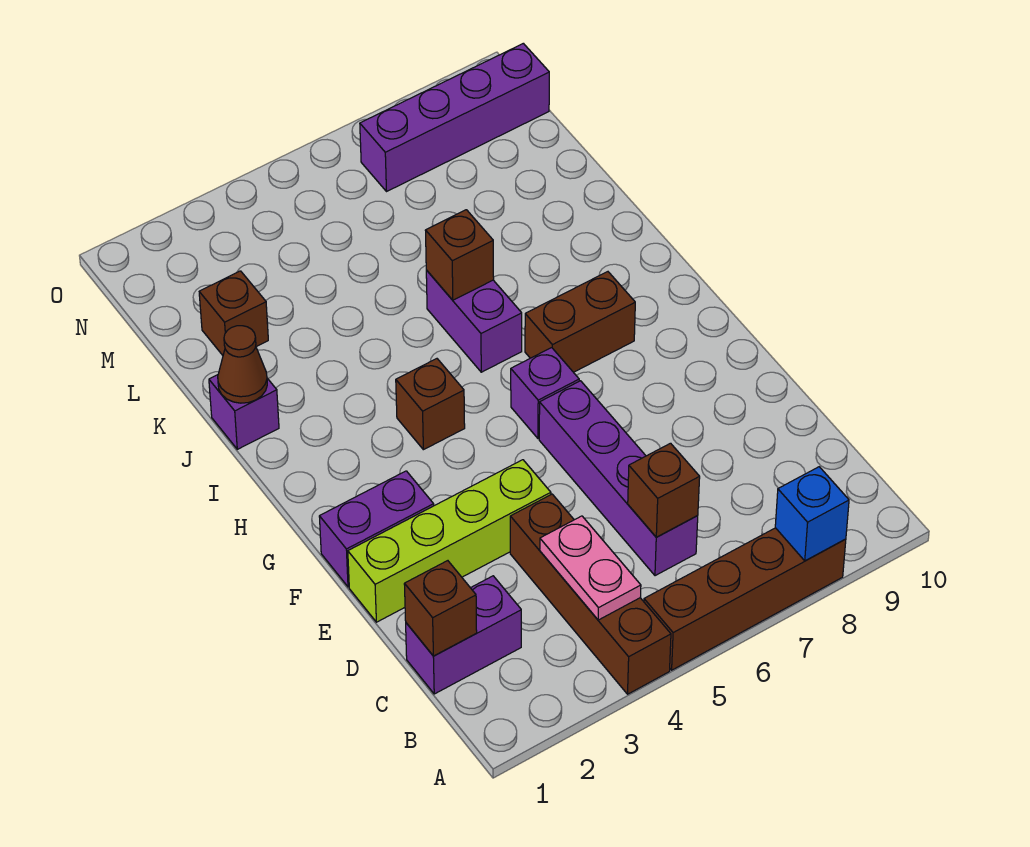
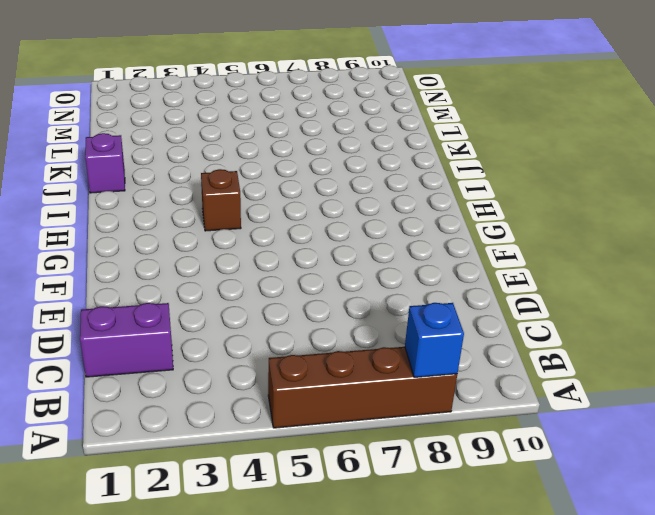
none -> brown brick A4:D4 level 1
none -> purple brick C6:F6 level 1
none -> lime brick E1:E4 level 1

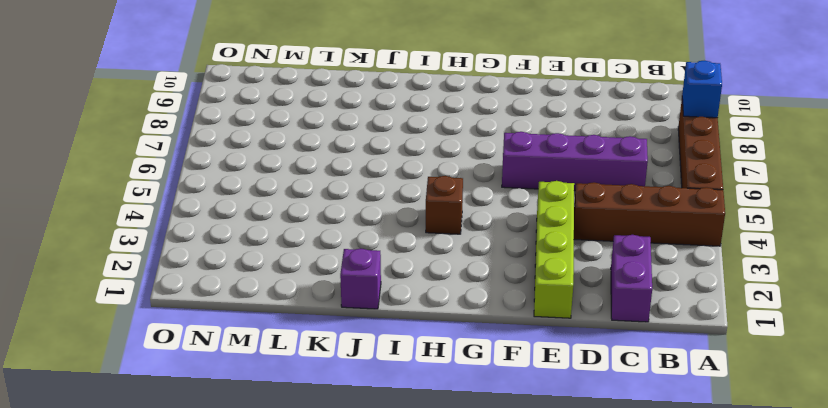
none -> purple brick F1:F2 level 1
none -> purple brick G6 level 1
none -> brown brick H7:H8 level 1

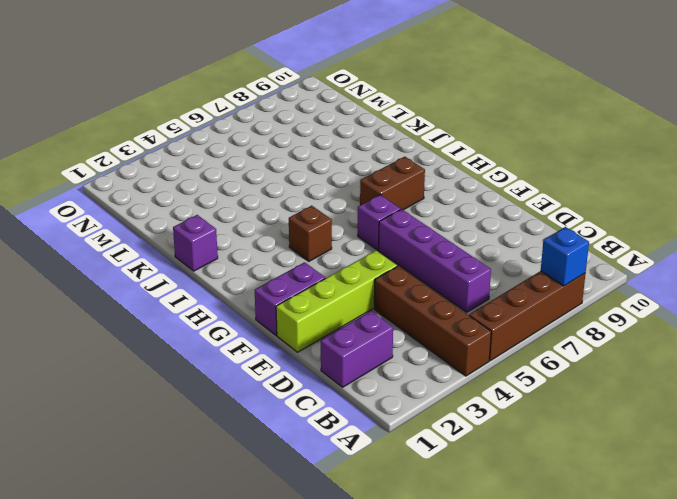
none -> purple brick I6:J6 level 1
none -> brown brick L2 level 1
none -> purple brick N7:N10 level 1

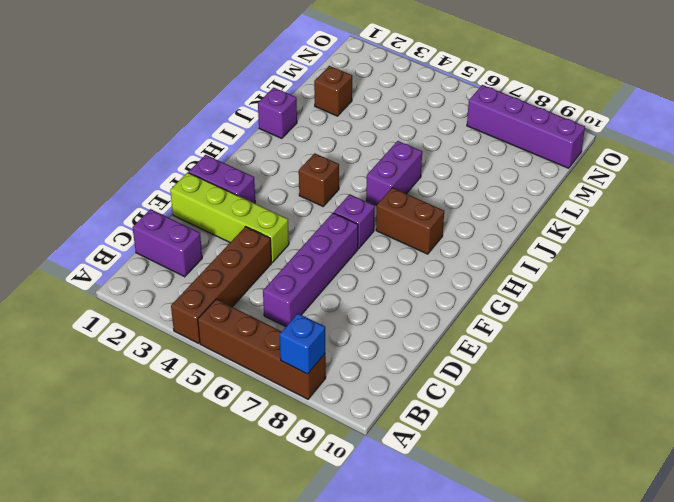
none -> pink plate B4:C4 level 2
none -> brown brick C1 level 2
none -> brown brick C6 level 2

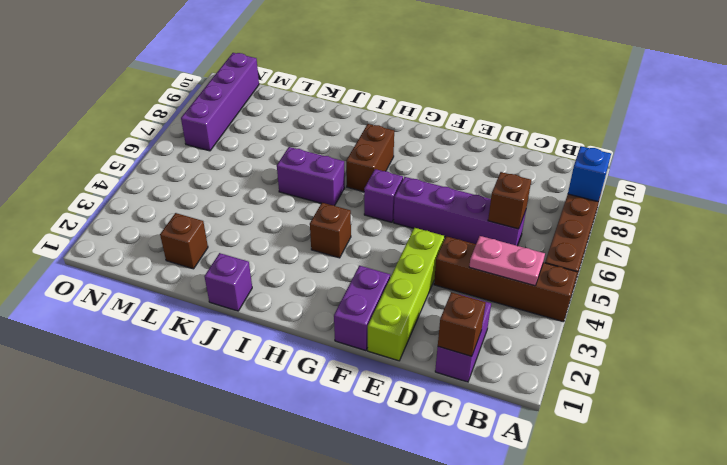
none -> brown cone J1 level 2
none -> brown brick J6 level 2

